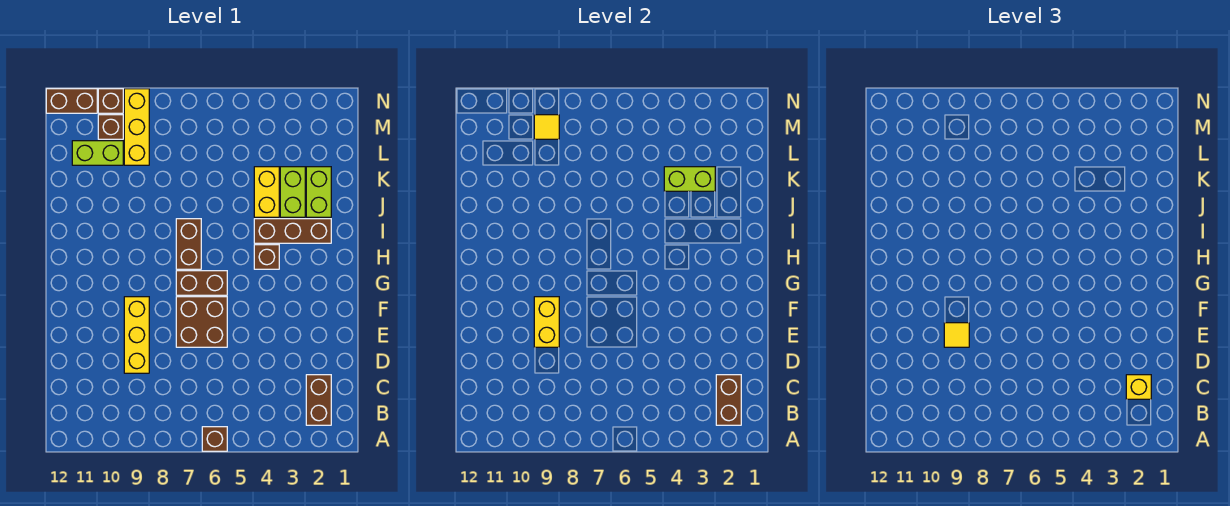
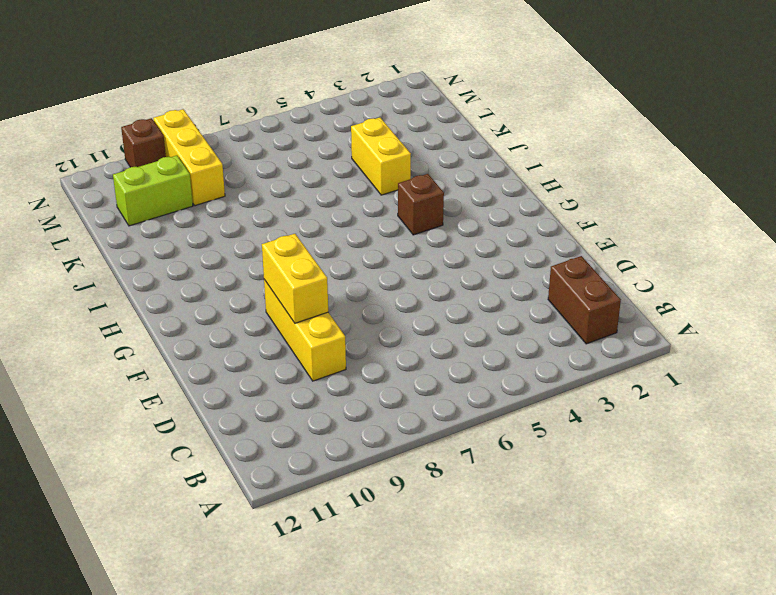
none -> brown brick A6 level 1
none -> brown brick E6:F7 level 1
none -> brown brick G6:G7 level 1

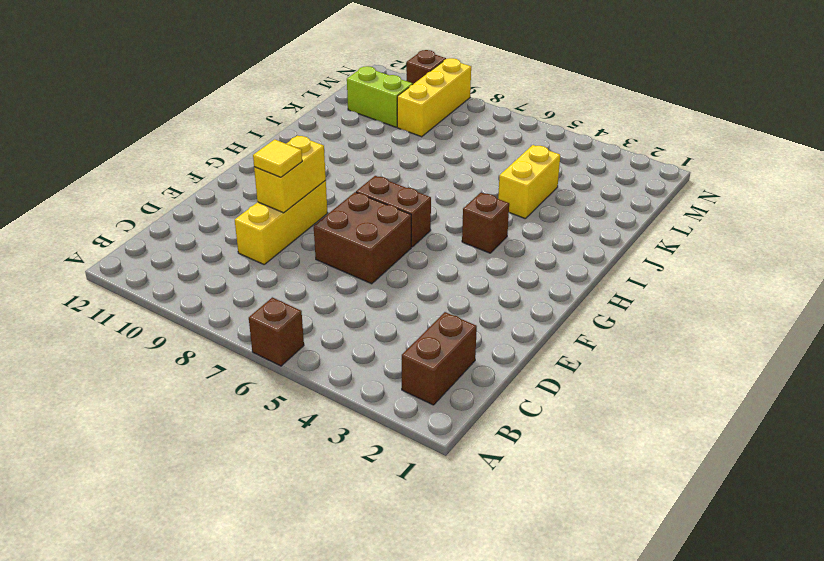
none -> brown brick H7:I7 level 1
none -> brown brick I2:I4 level 1
none -> lime brick J2:K2 level 1

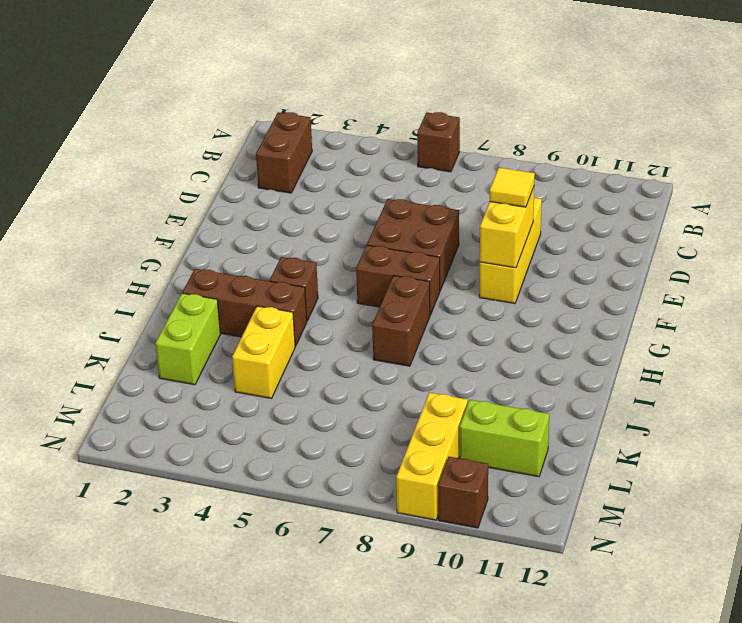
none -> lime brick J3:K3 level 1
none -> brown brick M10 level 1
none -> brown brick N11:N12 level 1

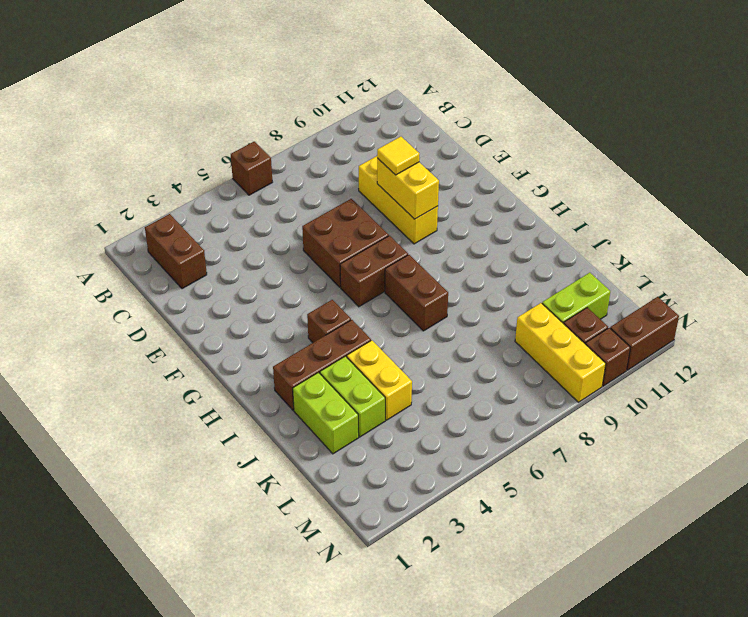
none -> brown brick B2:C2 level 2
none -> lime brick K3:K4 level 2
none -> yellow tile M9 level 2

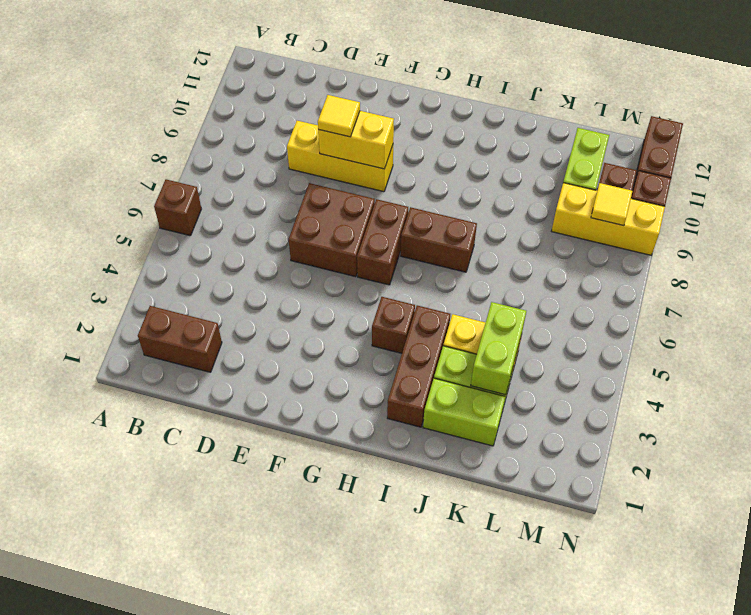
none -> brown brick B2:C2 level 2
none -> yellow brick C2 level 3

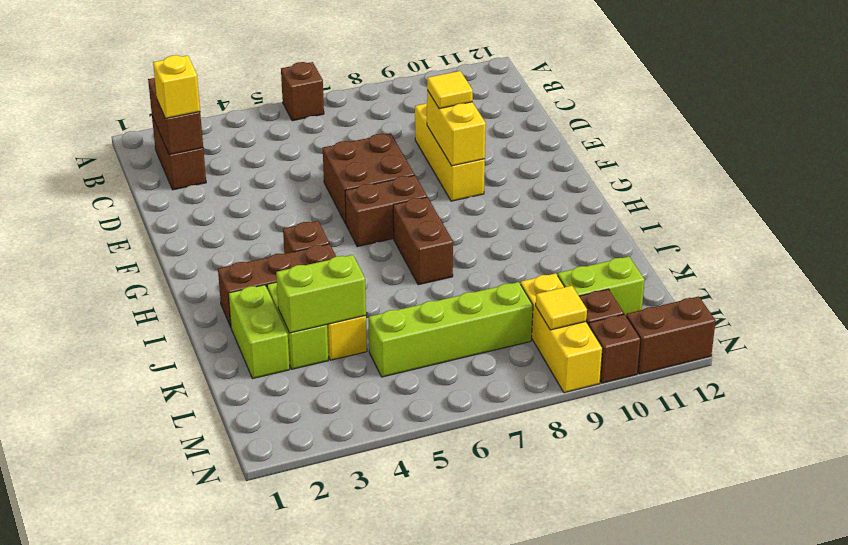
lime brick L5:L8 level 1 -> none

